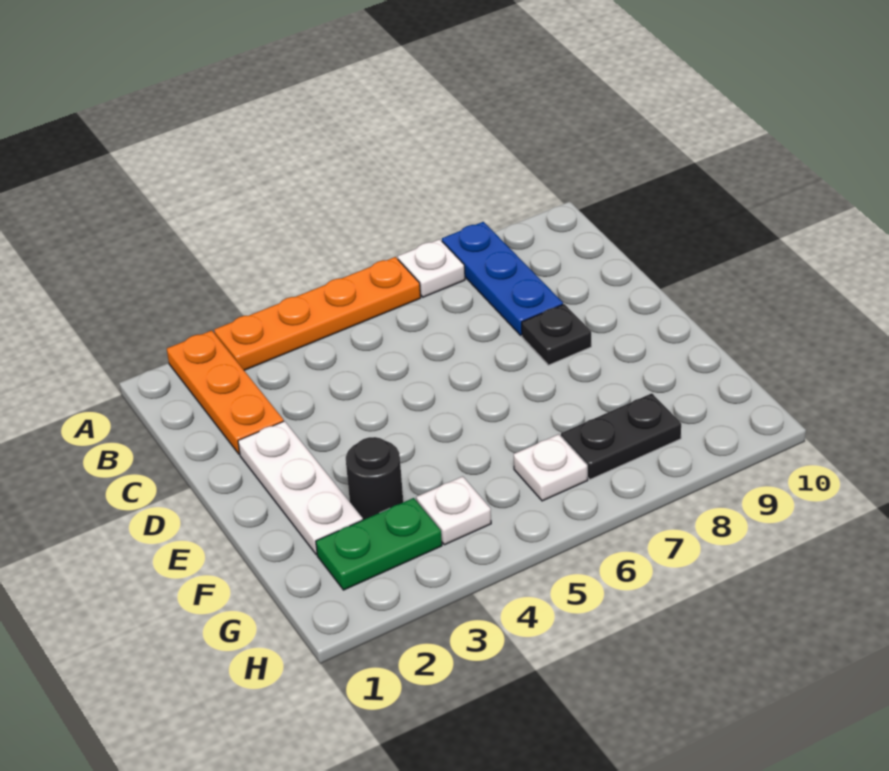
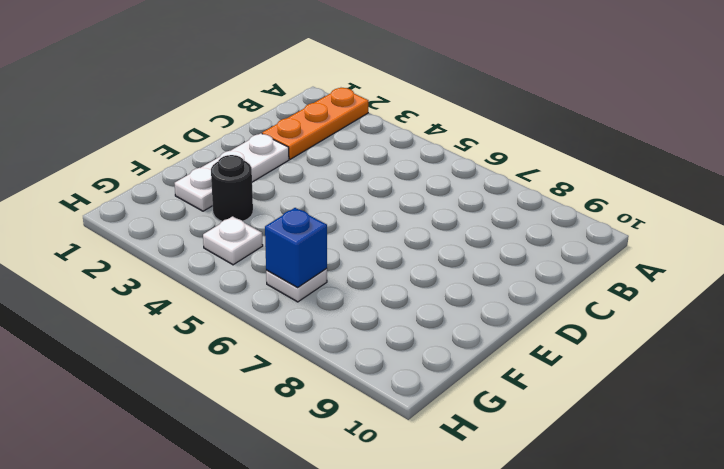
blue brick G6 level 2 -> none
none -> orange plate A3:A6 level 1
none -> white plate A7 level 1

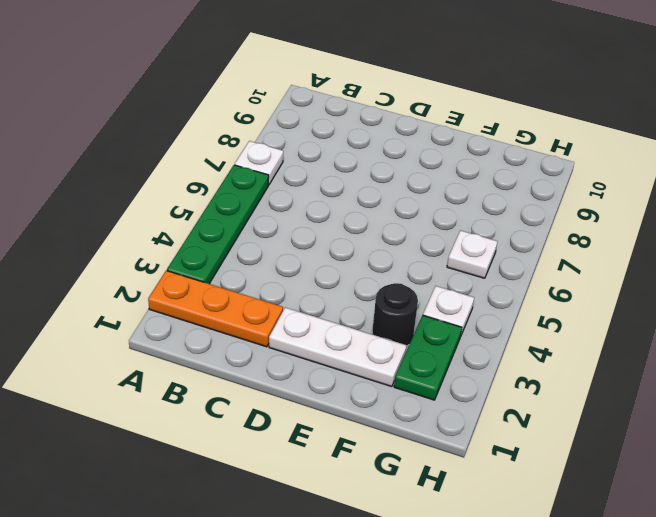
green plate A3:A6 level 1 -> orange plate A3:A6 level 1
none -> blue plate A8:C8 level 1
none -> black plate D8 level 1

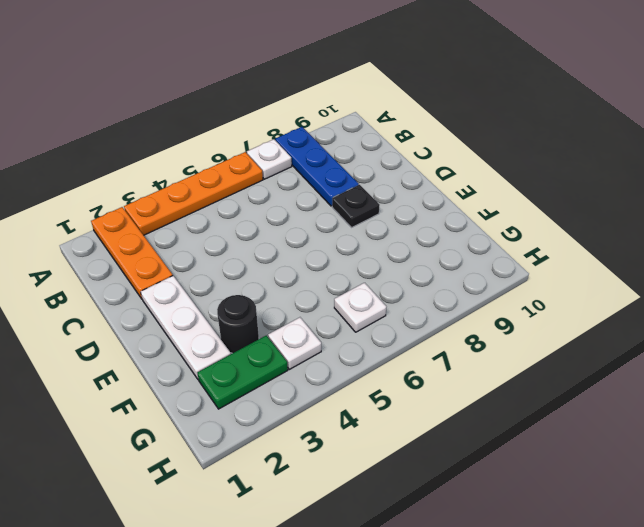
none -> black plate G7:G8 level 1

